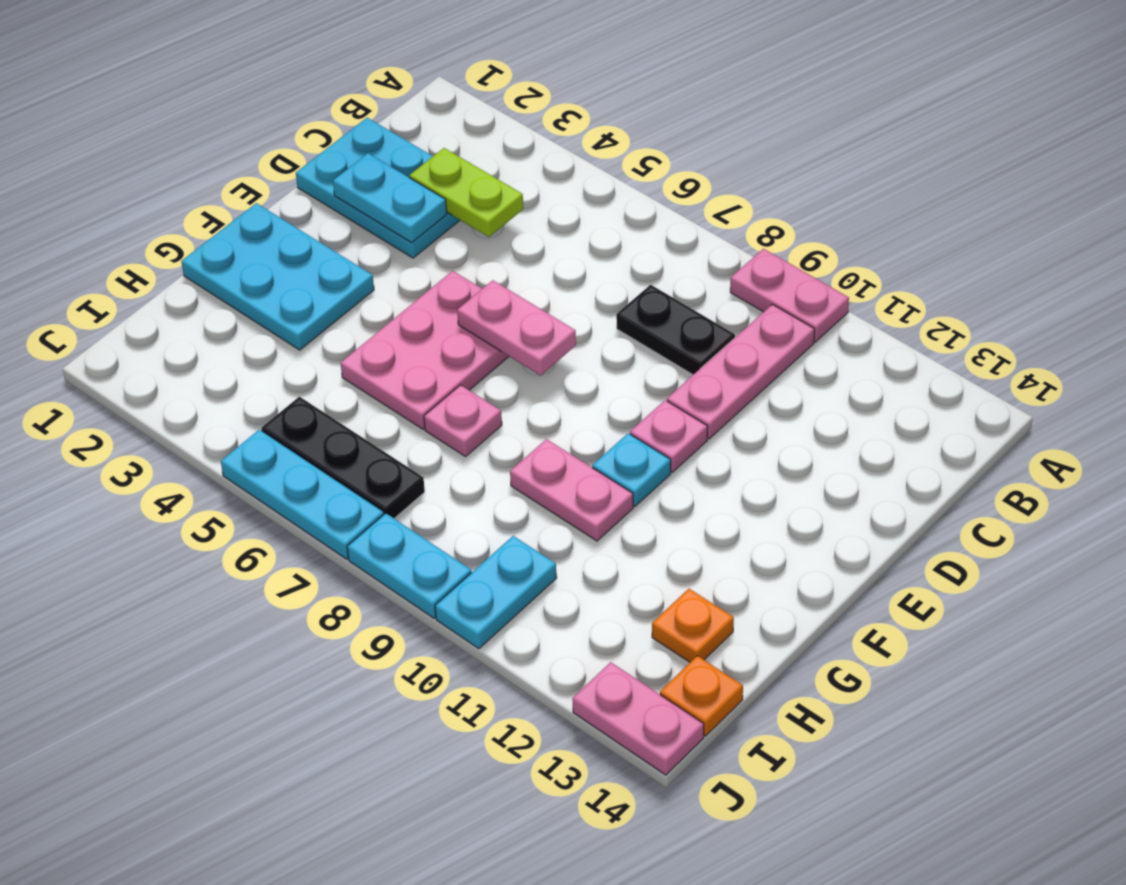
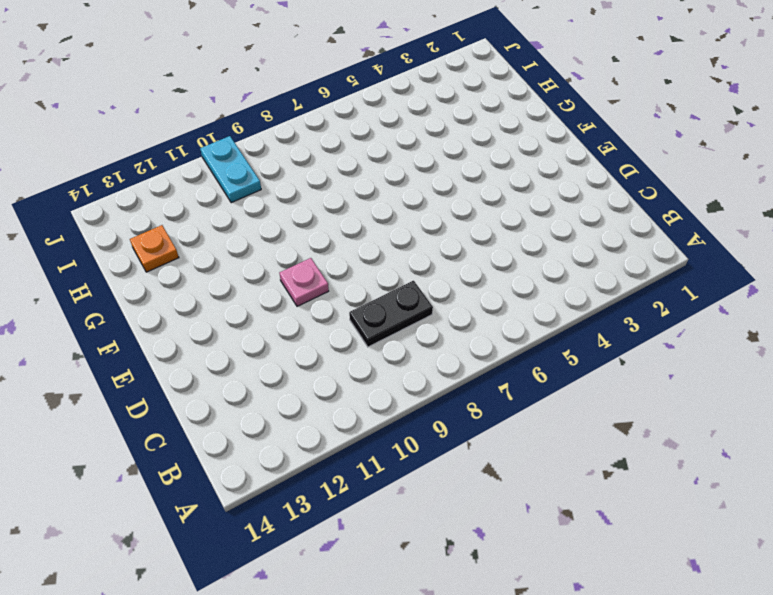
none -> pink plate A9:A10 level 1
none -> pink plate B10:D10 level 1
none -> cyan plate C1:D3 level 1

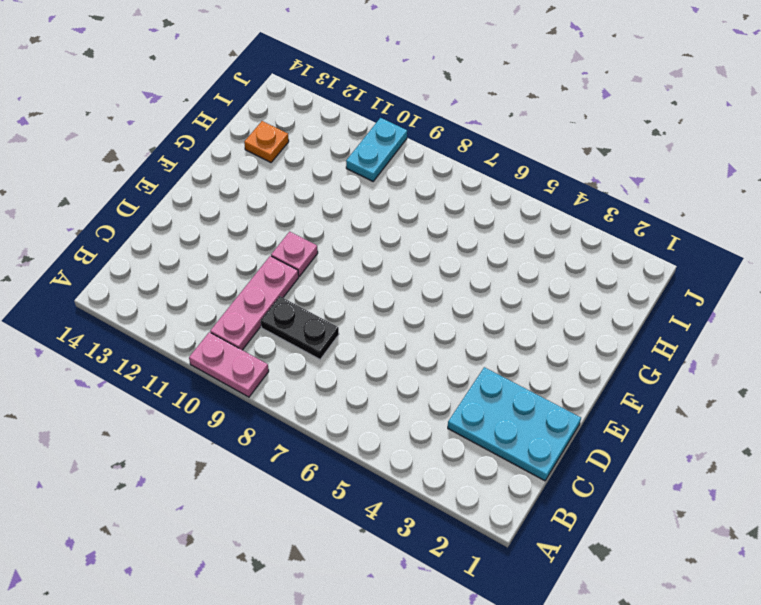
none -> pink plate E5:G6 level 1
none -> cyan plate F1:G3 level 1
none -> cyan plate F10 level 1

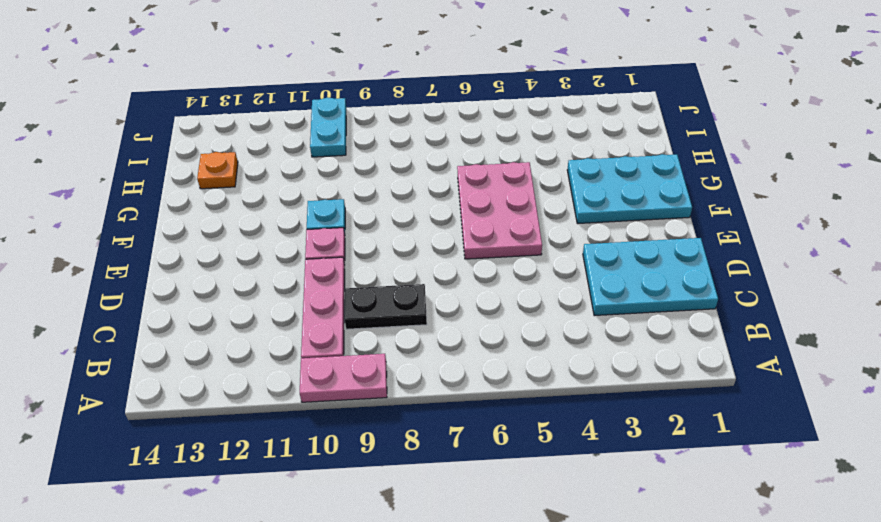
none -> pink plate G7 level 1
none -> pink plate G9:G10 level 1
none -> black plate I5:I7 level 1

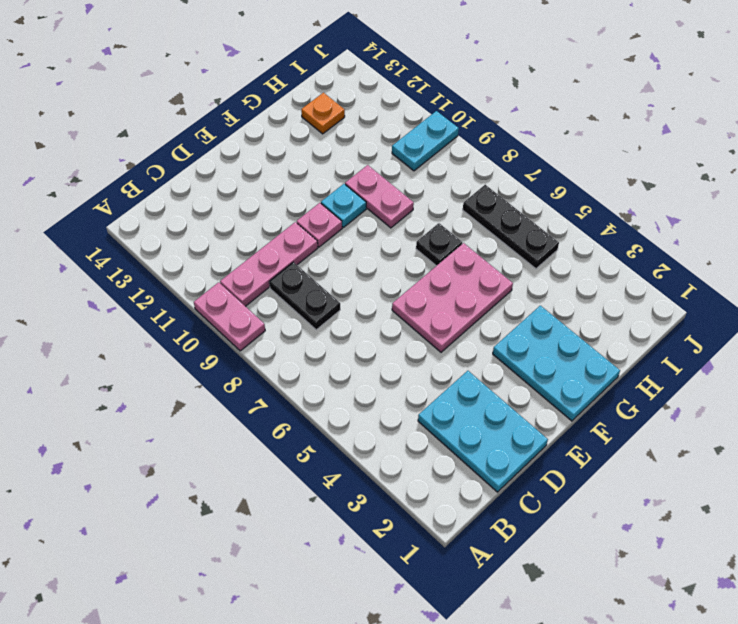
black plate G7 level 1 -> pink plate G7 level 1
none -> orange plate I14 level 1
none -> cyan plate J5:J7 level 1
none -> cyan plate J8:J9 level 1

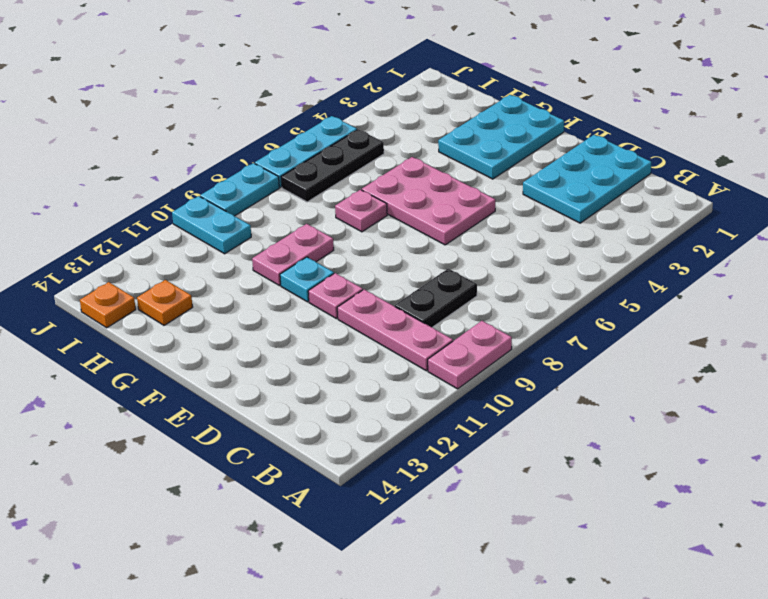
none -> pink plate J13:J14 level 1
none -> lime plate C3:C4 level 2
none -> cyan plate D2:D3 level 2

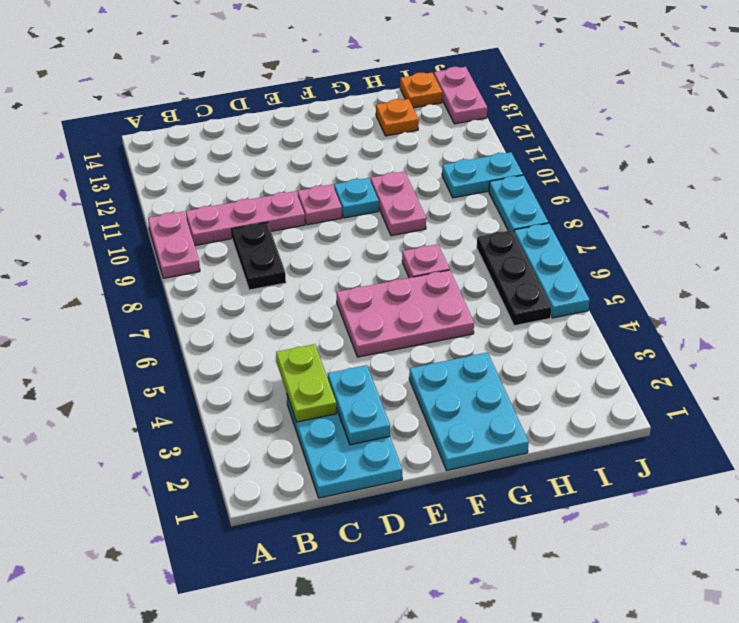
none -> pink plate E6:E7 level 2

